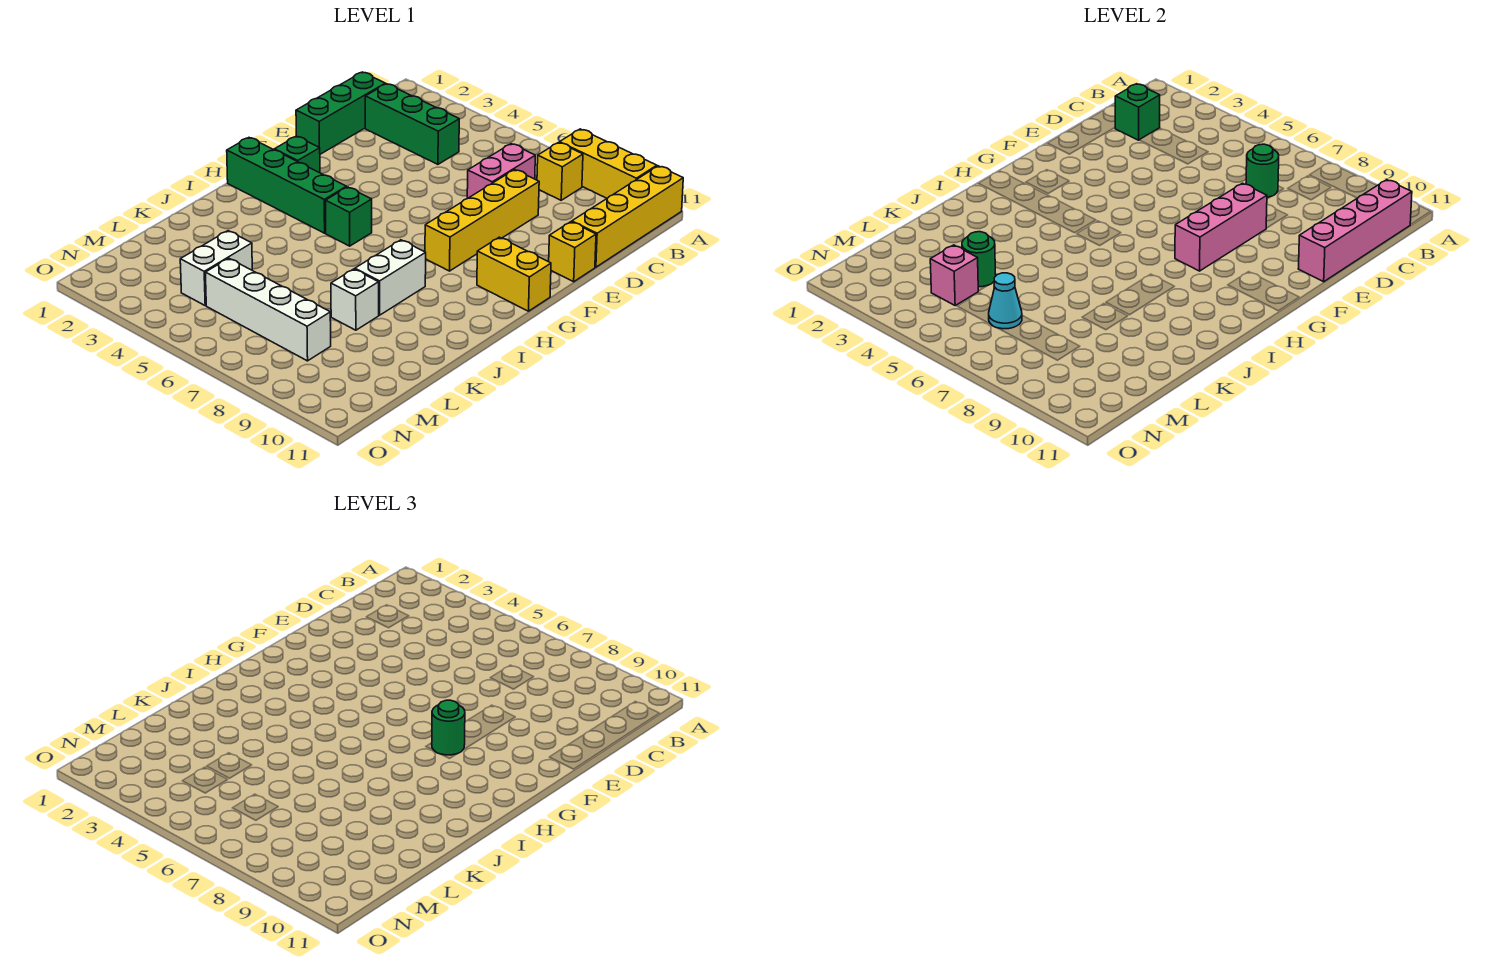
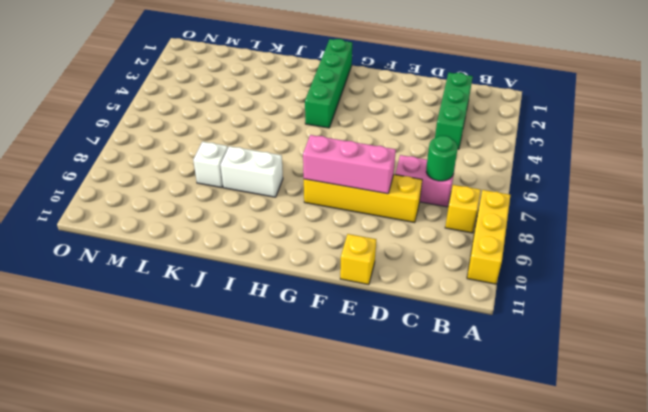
none -> yellow brick A11:D11 level 1
none -> green brick C1:E1 level 1
none -> green brick G2 level 1

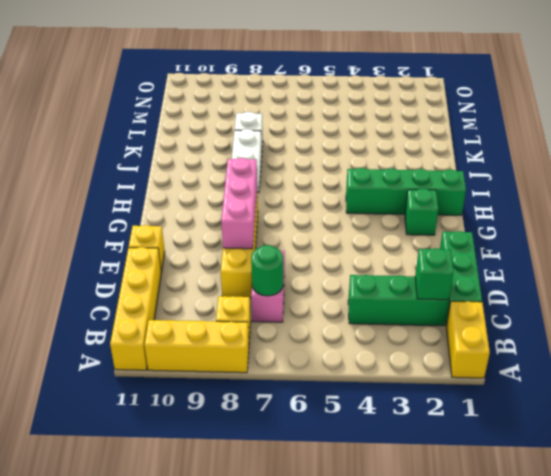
yellow brick A1:B1 level 1 -> yellow brick G10:G11 level 1
none -> green brick H5 level 1
none -> white brick L4:M4 level 1
none -> white brick M5:M8 level 1

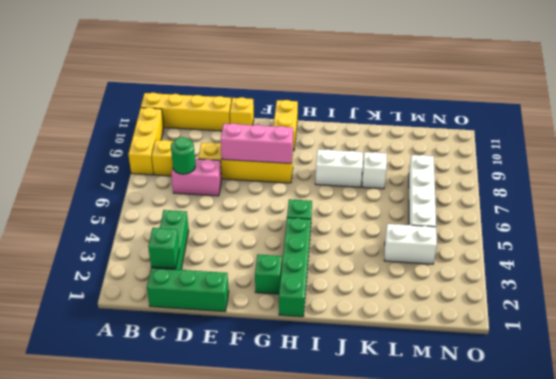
none -> pink brick B11:E11 level 2
none -> green round brick L4 level 2
none -> pink brick M4 level 2

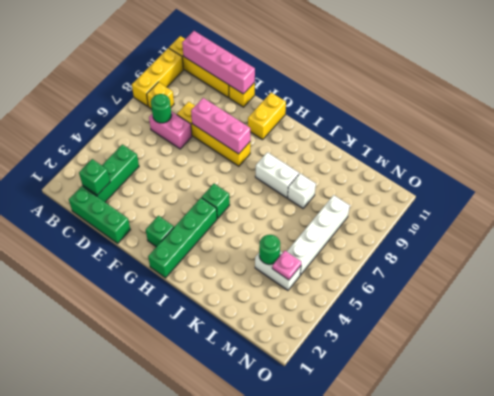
pink plate M4 level 2 -> pink brick M4 level 2
none -> cyan cone M6 level 2
none -> green round brick G8 level 3

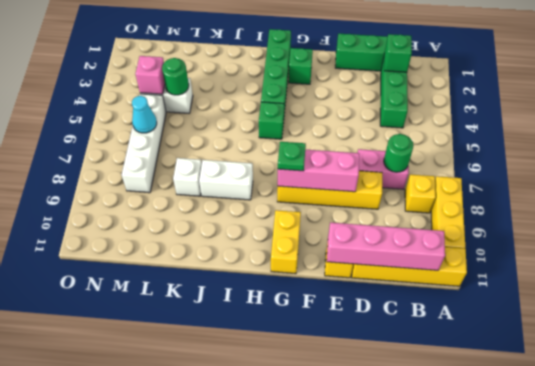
green plate G8 level 3 -> green round brick G8 level 3

